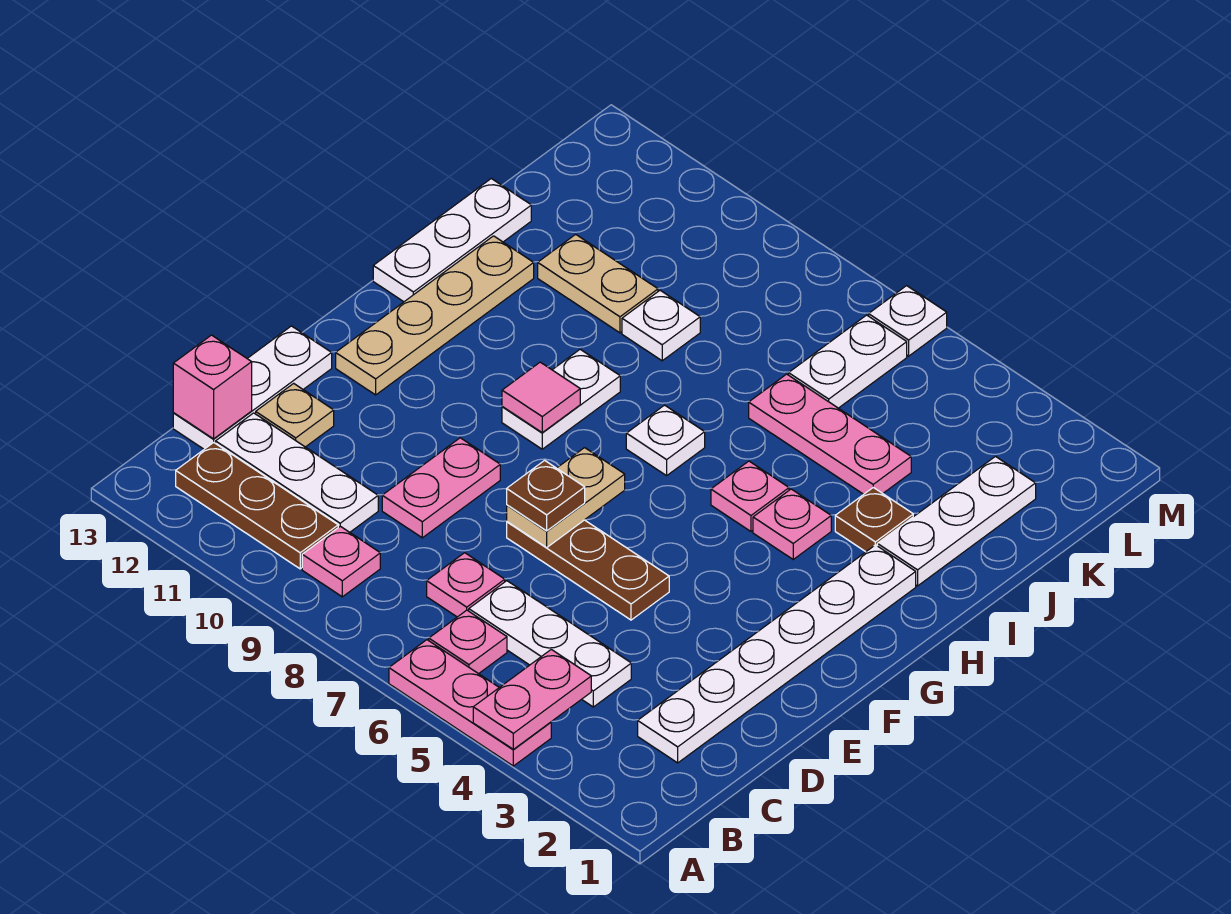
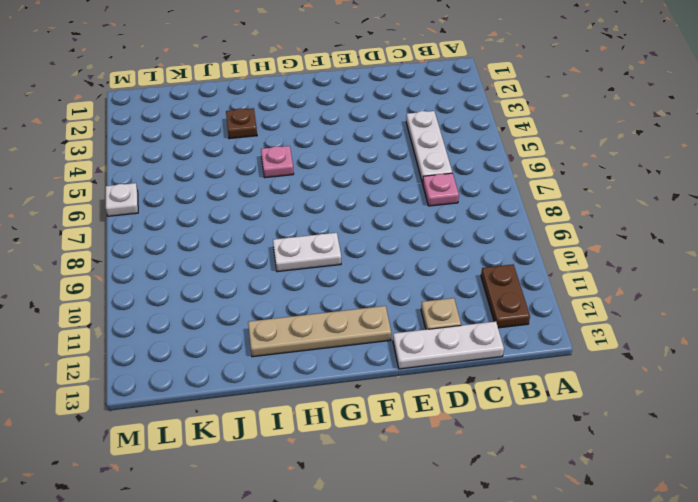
brown plate B11:B12 level 1 -> brown plate B10:B12 level 1
none -> pink plate A4:A6 level 1
none -> pink plate B6 level 1
none -> pink plate B9 level 1
none -> white plate C2:H2 level 1

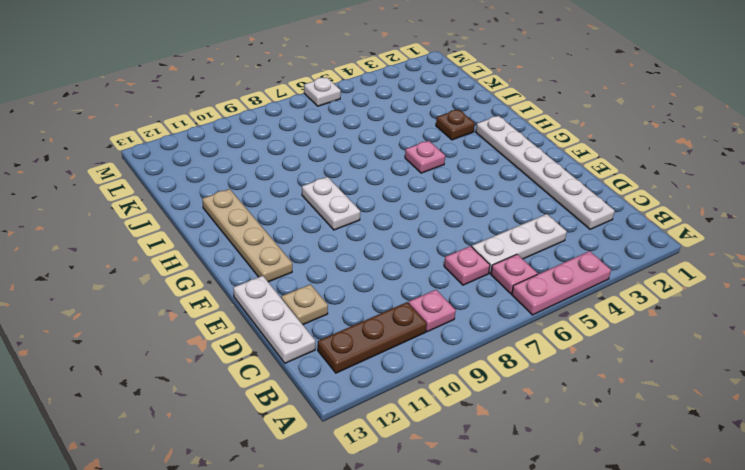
none -> white plate C10:C12 level 1
none -> pink plate D9:E9 level 1
none -> brown plate E5:E7 level 1
none -> pink plate H4 level 1

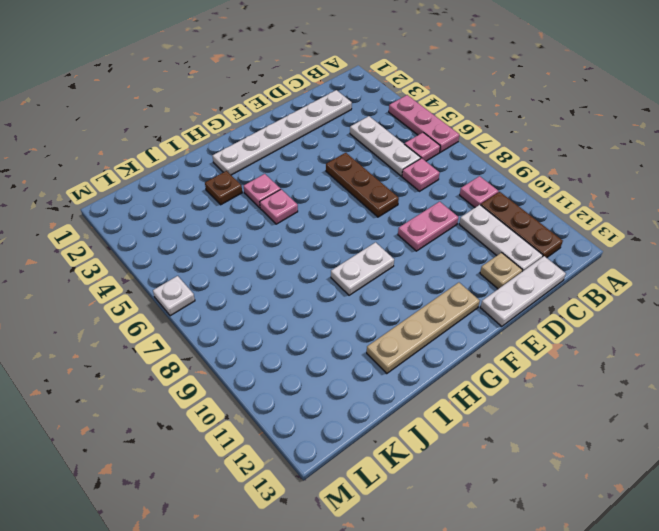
none -> white plate H7 level 1
none -> white plate H13:J13 level 1
none -> white plate I2:K2 level 1
none -> pink plate J4:J6 level 1

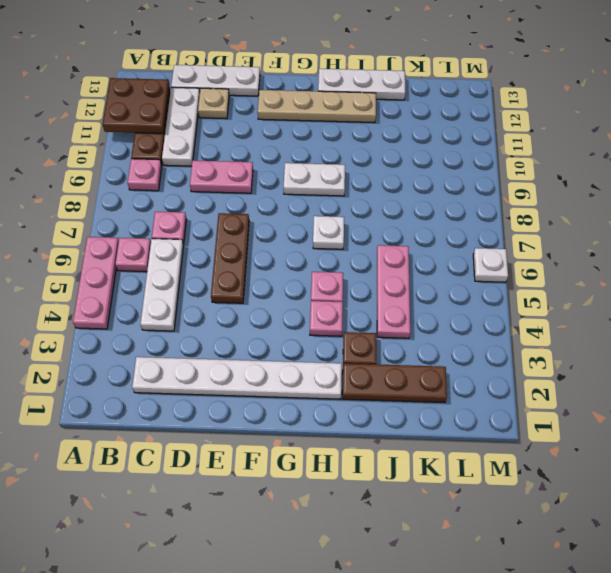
brown plate A11:B12 level 2 -> none
brown plate I2:K2 level 1 -> white plate I2:K2 level 1
none -> white plate J9 level 1
none -> tan plate J10:J11 level 1
none -> white plate K6:L6 level 1
none -> pink plate A4:B4 level 2

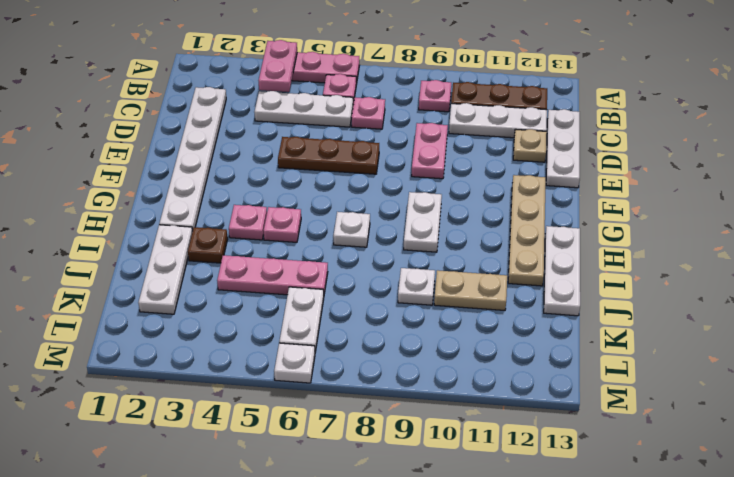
none -> pink brick C13 level 2
none -> tan plate E7:F7 level 2
none -> pink tile G9 level 2
none -> brown plate E7 level 3

